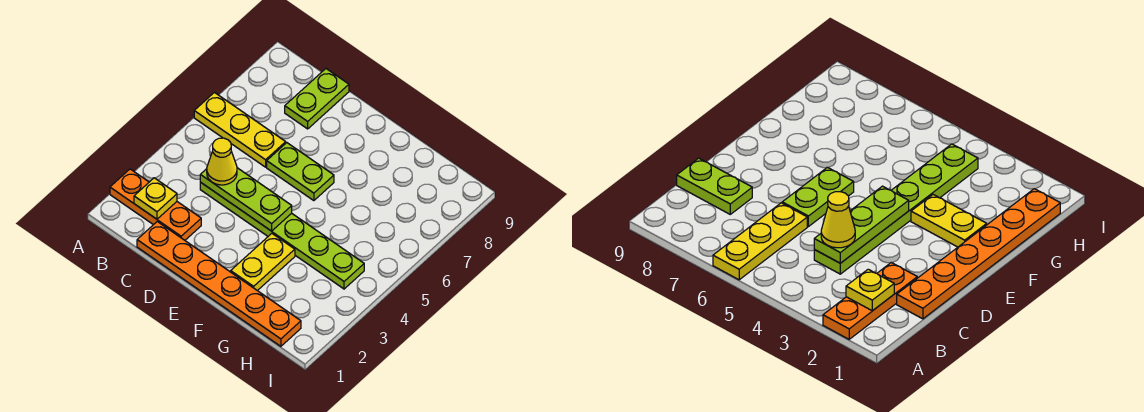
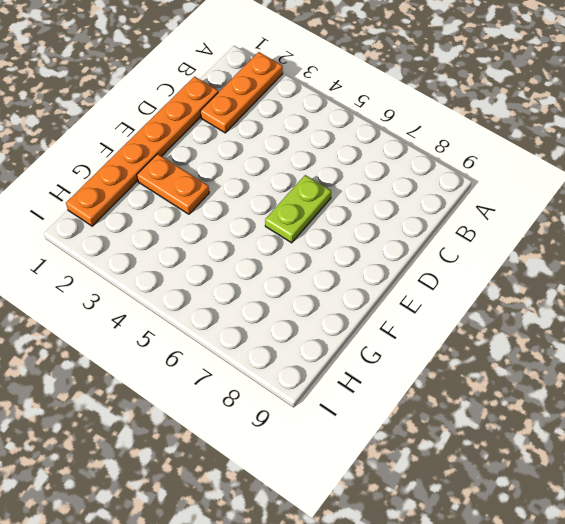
orange plate F2:F3 level 1 -> yellow plate F2:F3 level 1
none -> yellow plate A6:C6 level 1
none -> lime plate C4:H4 level 1

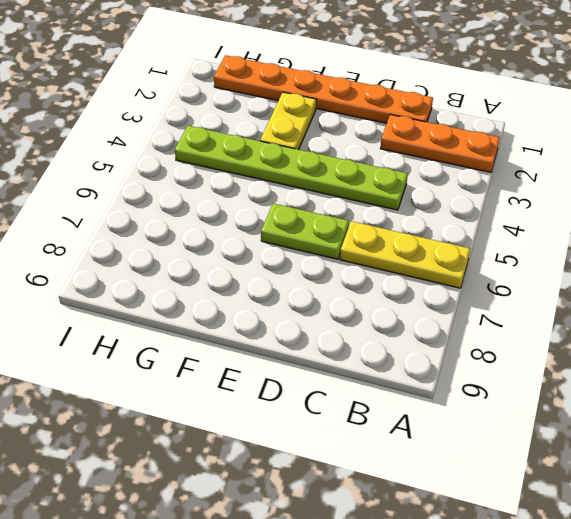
none -> lime plate C8:C9 level 1
none -> yellow plate B2 level 2

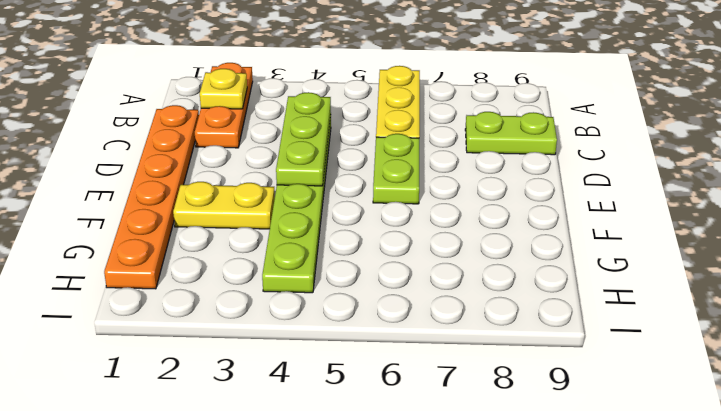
none -> yellow cone C4 level 3

